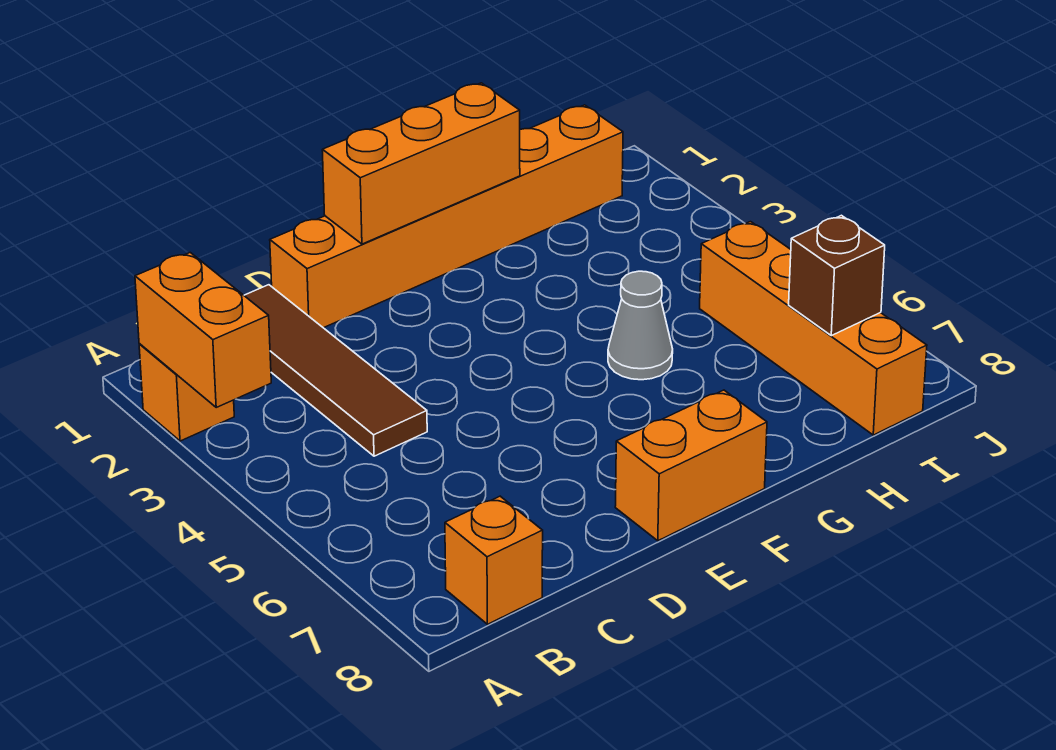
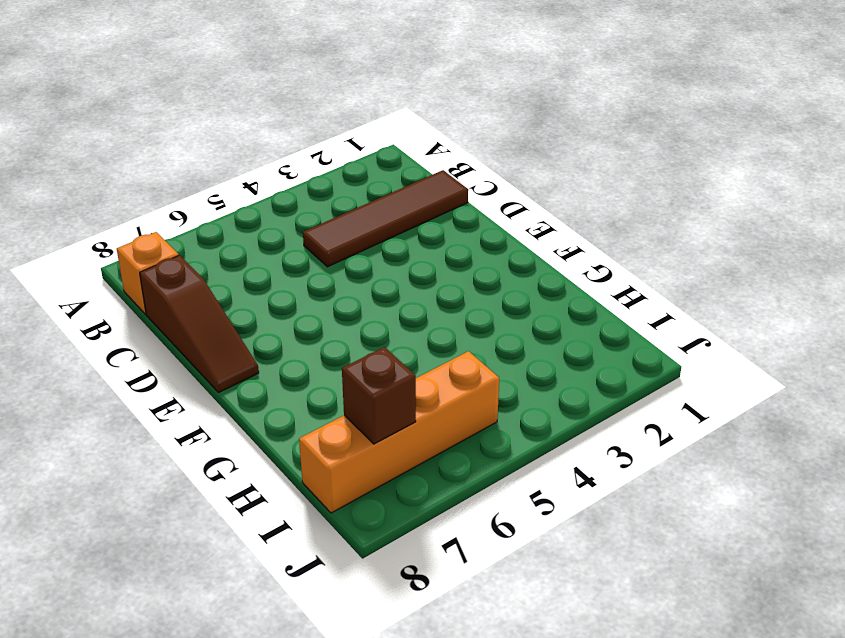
brown slope C8:E8 level 1 top C -> orange brick E8:F8 level 1
none -> orange brick A2 level 1
none -> orange brick D1:I1 level 1

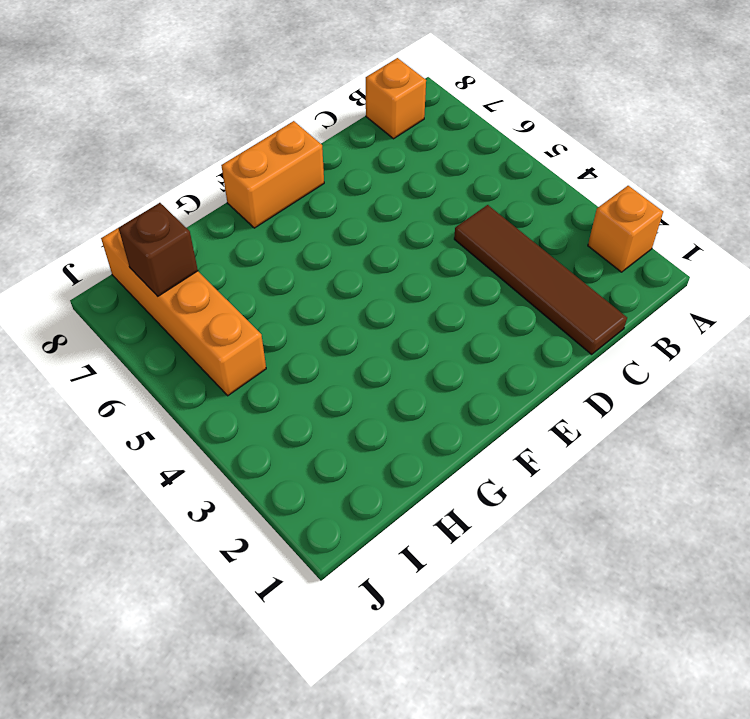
none -> orange brick D1:I1 level 1
none -> grey cone G5 level 1

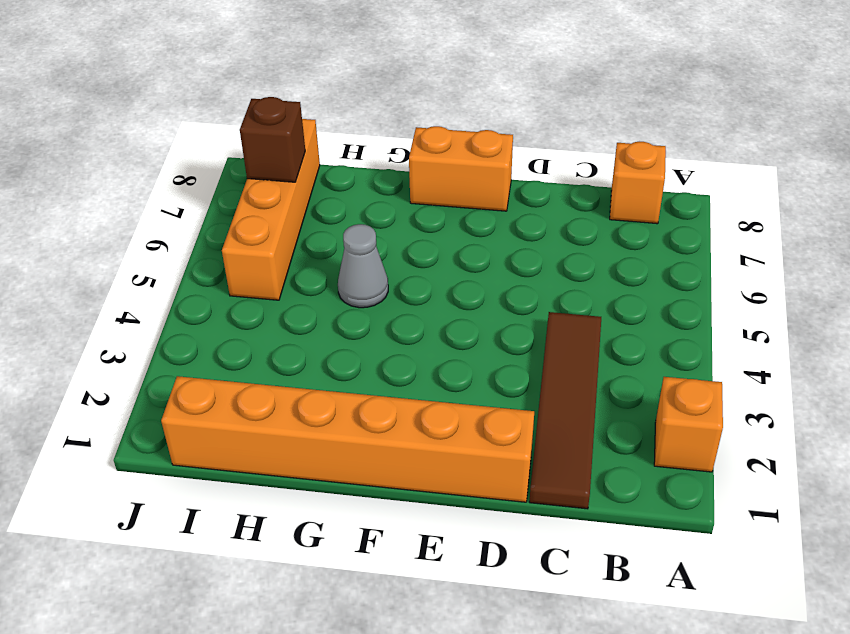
none -> orange brick A2:A3 level 2
none -> orange brick E1:G1 level 2

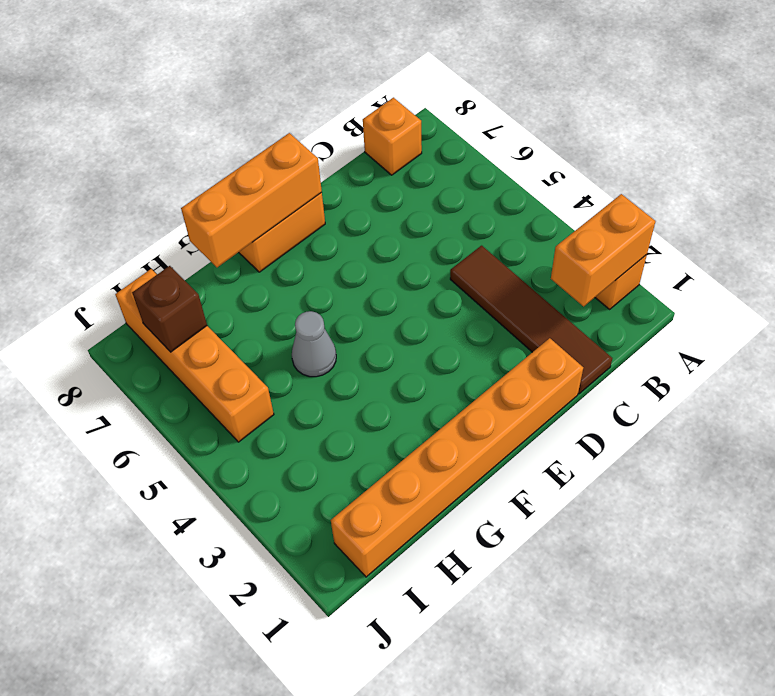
orange brick A2:B2 level 2 -> orange brick A2:A3 level 2
orange brick E8:G8 level 2 -> orange brick E1:G1 level 2

